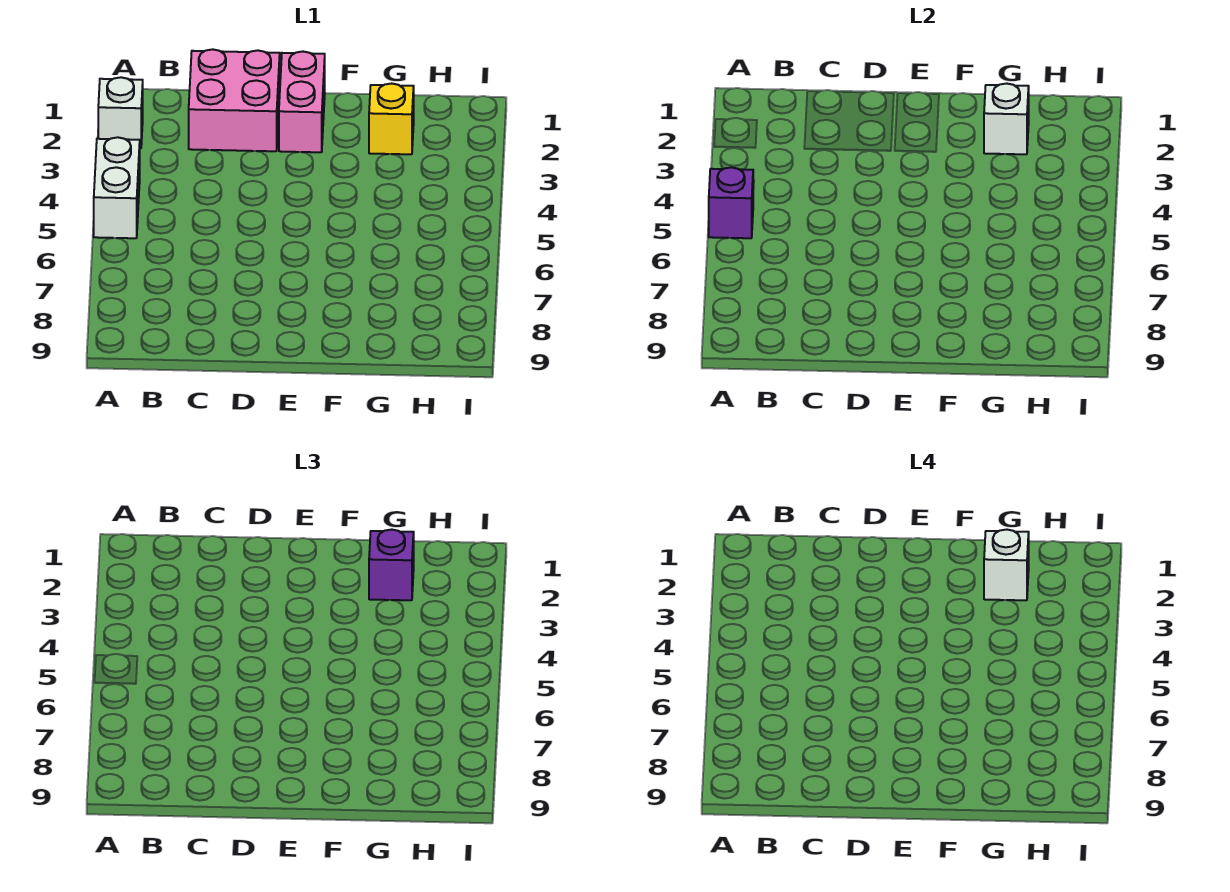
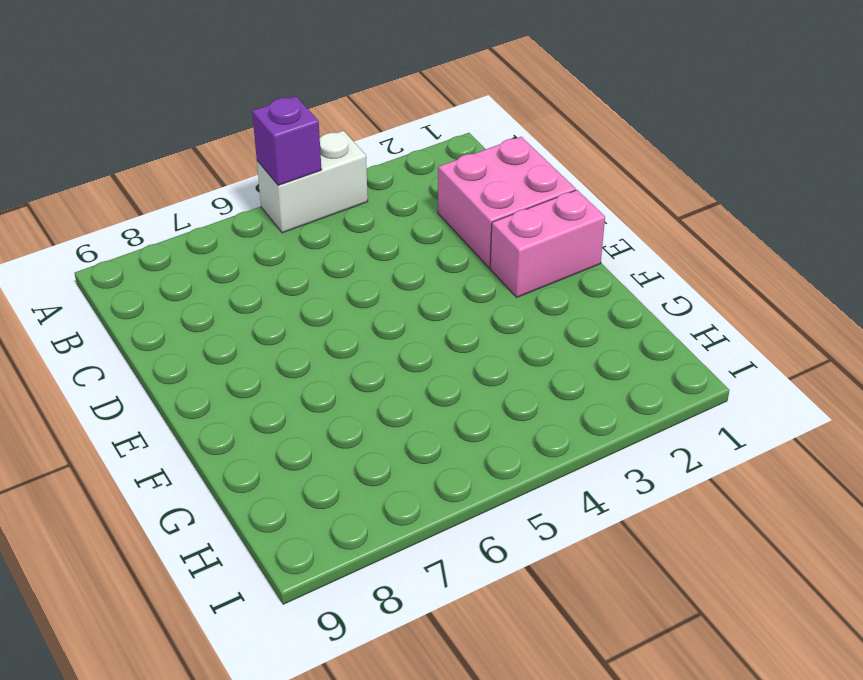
none -> white brick A2 level 1
none -> yellow brick G2 level 1

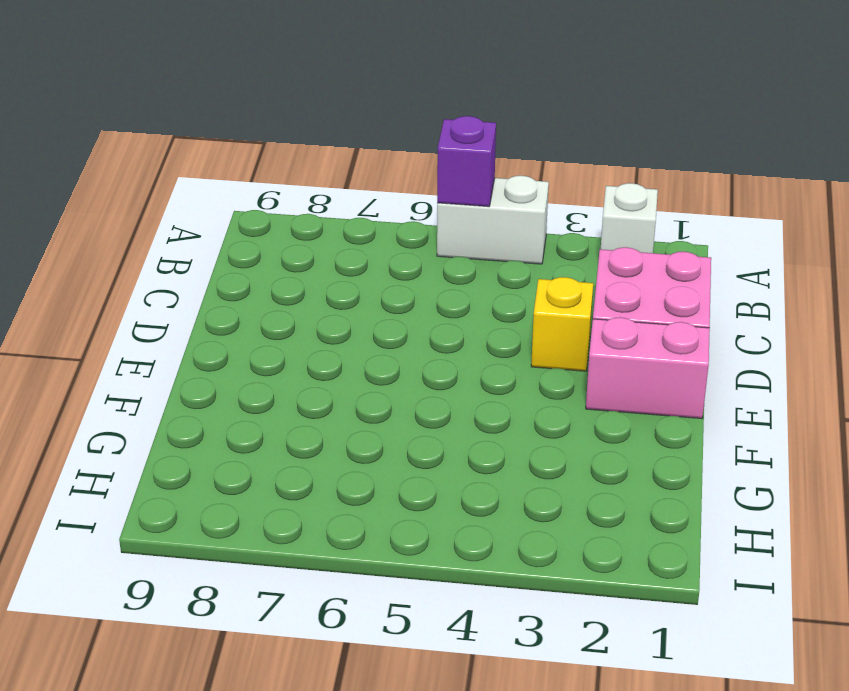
yellow brick D3 level 1 -> yellow brick G2 level 1
none -> white brick G2 level 2
none -> purple brick G2 level 3

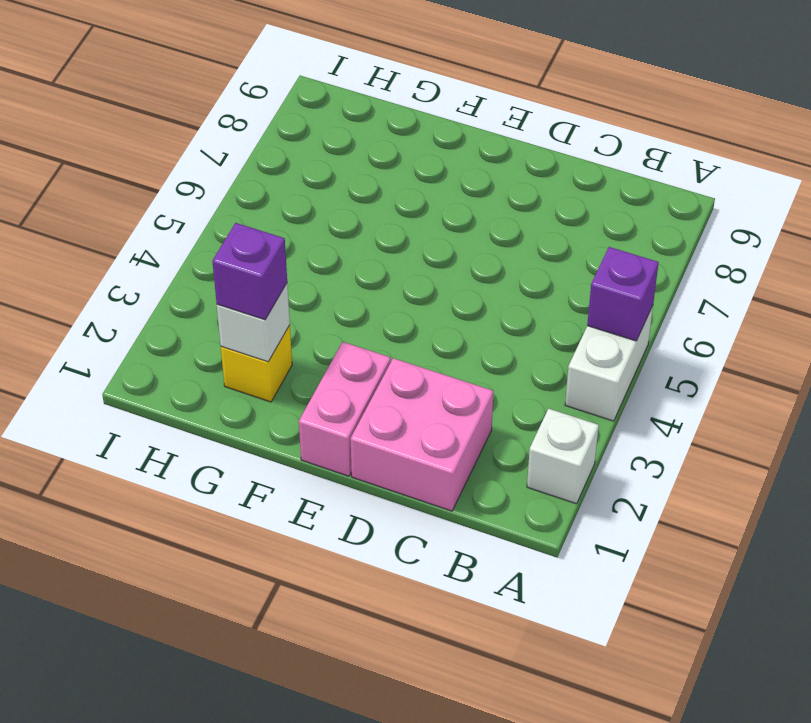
none -> white brick G2 level 4

